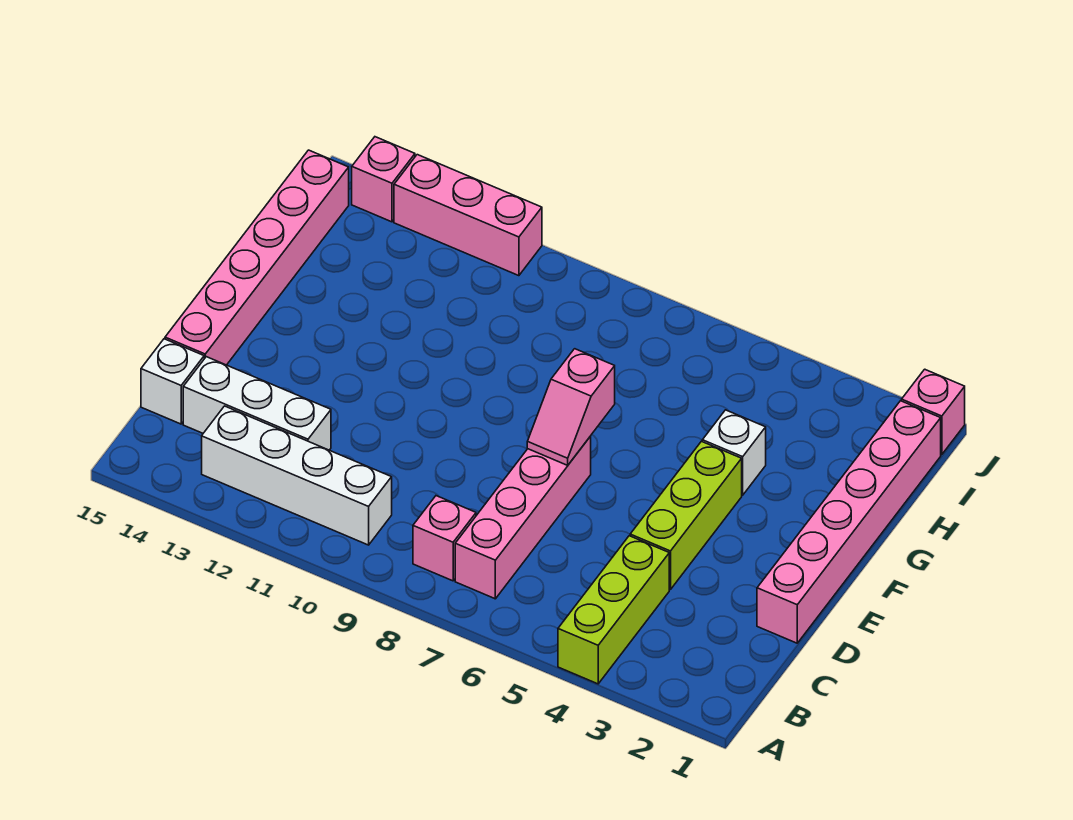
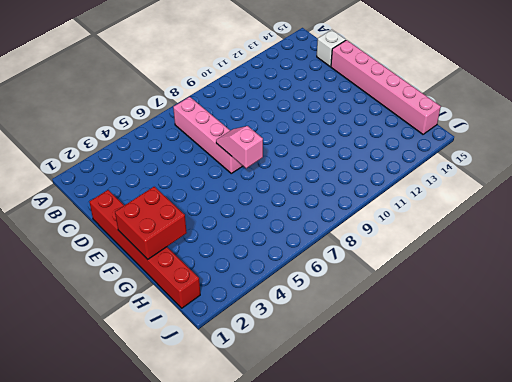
red brick D1:I1 level 1 -> pink brick D1:I1 level 1
red brick F1:G2 level 2 -> none
none -> lime brick A4:C4 level 1
none -> pink brick B8 level 1
none -> white brick B10:B13 level 1

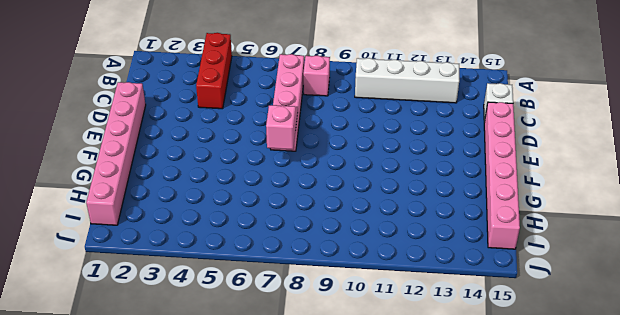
red brick A4:C4 level 1 -> lime brick A4:C4 level 1
none -> white brick C12:C14 level 1
none -> lime brick D4:F4 level 1
none -> white brick G4 level 1

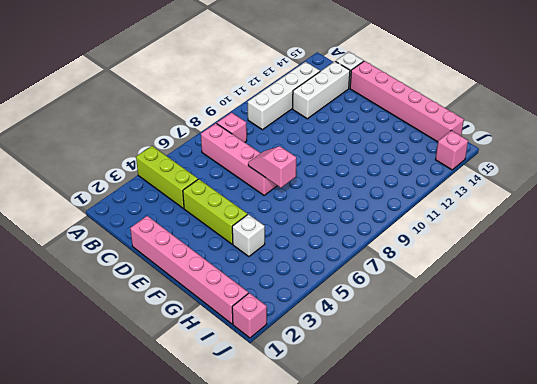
none -> pink brick J11:J13 level 1

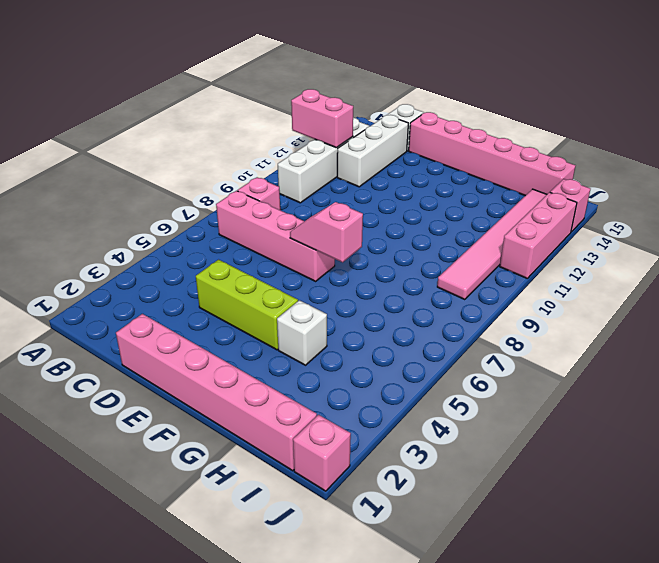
pink brick A12:B12 level 2 -> none
pink tile I9:I14 level 1 -> none
none -> lime brick A4:C4 level 1

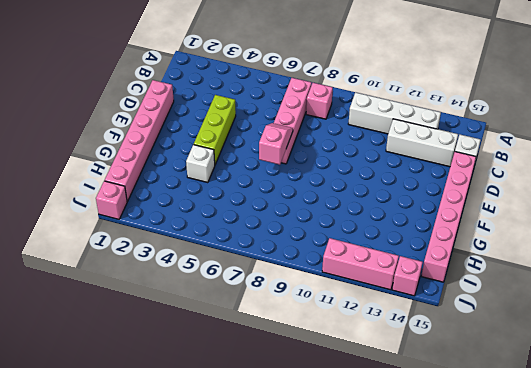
none -> lime brick A4:C4 level 1

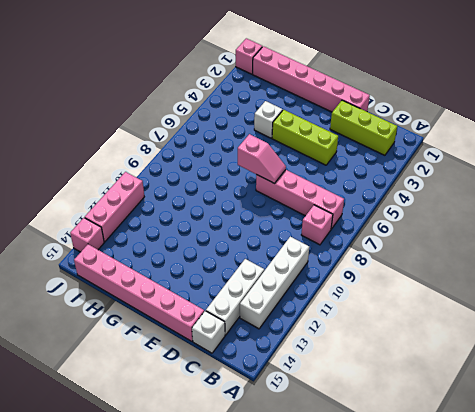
lime brick B2:D2 level 1 -> lime brick A4:C4 level 1

